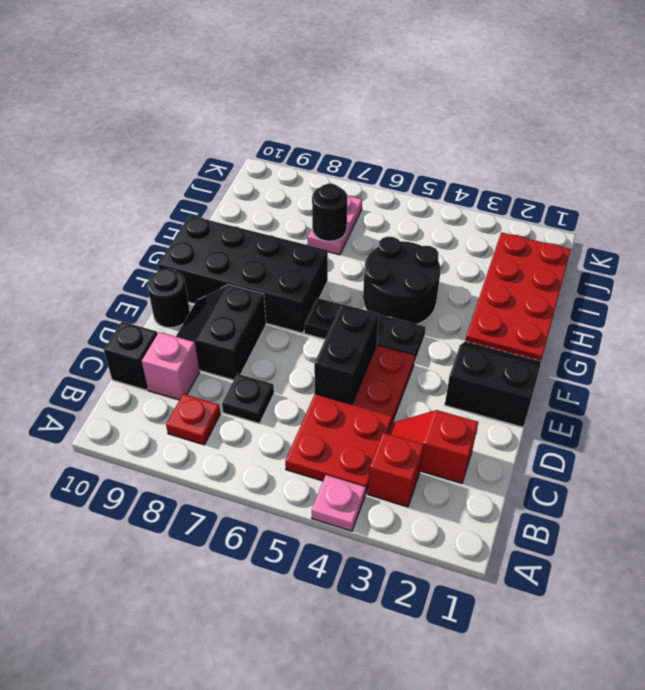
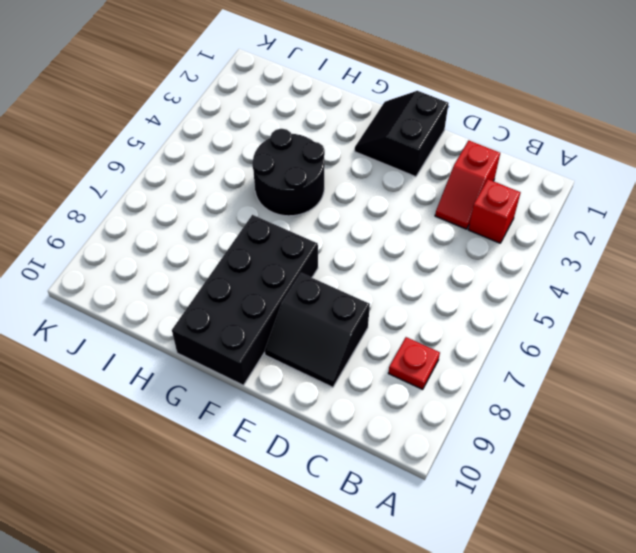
none -> pink plate A4 level 1
none -> red plate B4:E5 level 1
none -> black plate C7 level 1

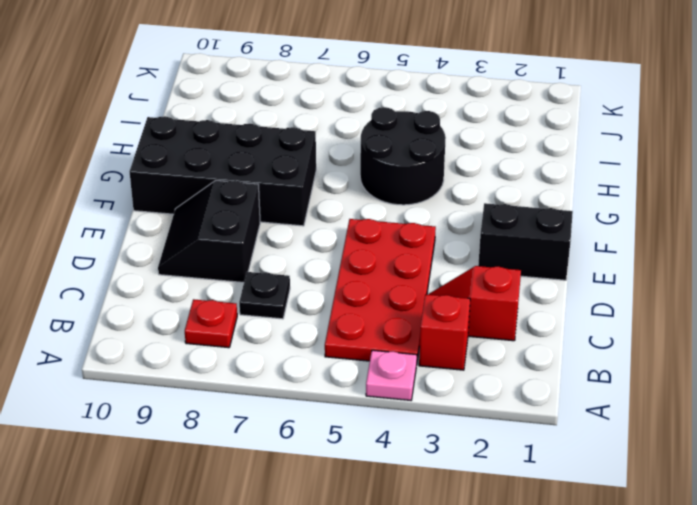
none -> pink brick C9 level 1
none -> black brick C10 level 1
none -> black round brick E10 level 1

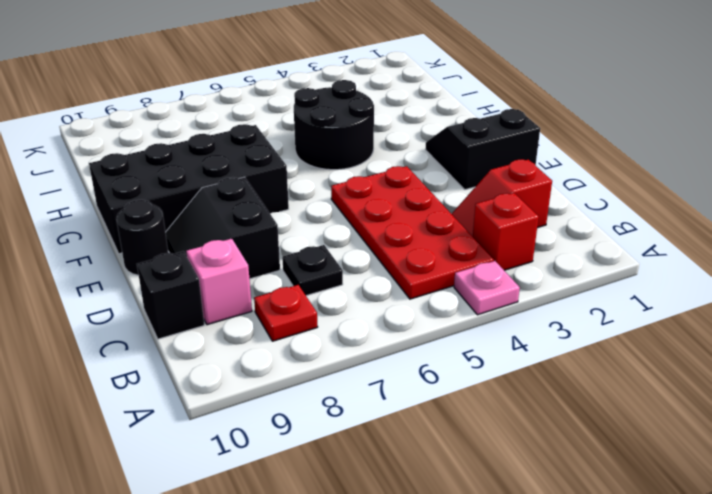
none -> black plate F4:F6 level 1
none -> red plate G1:J2 level 1
none -> pink plate I7:J7 level 1

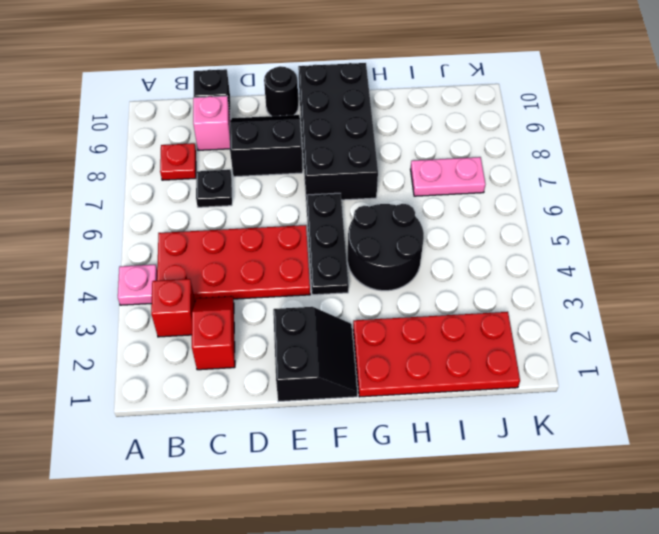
none -> black brick D5:E5 level 2
none -> black round brick I7 level 2

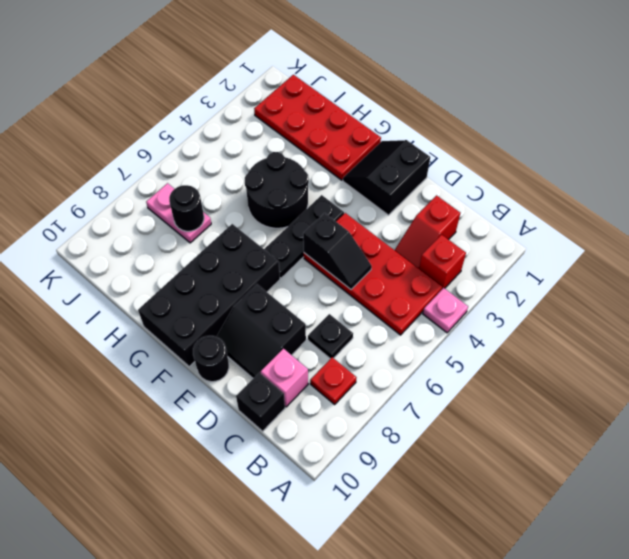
black slope D5:E5 level 2 top E -> black brick D5:E5 level 2

